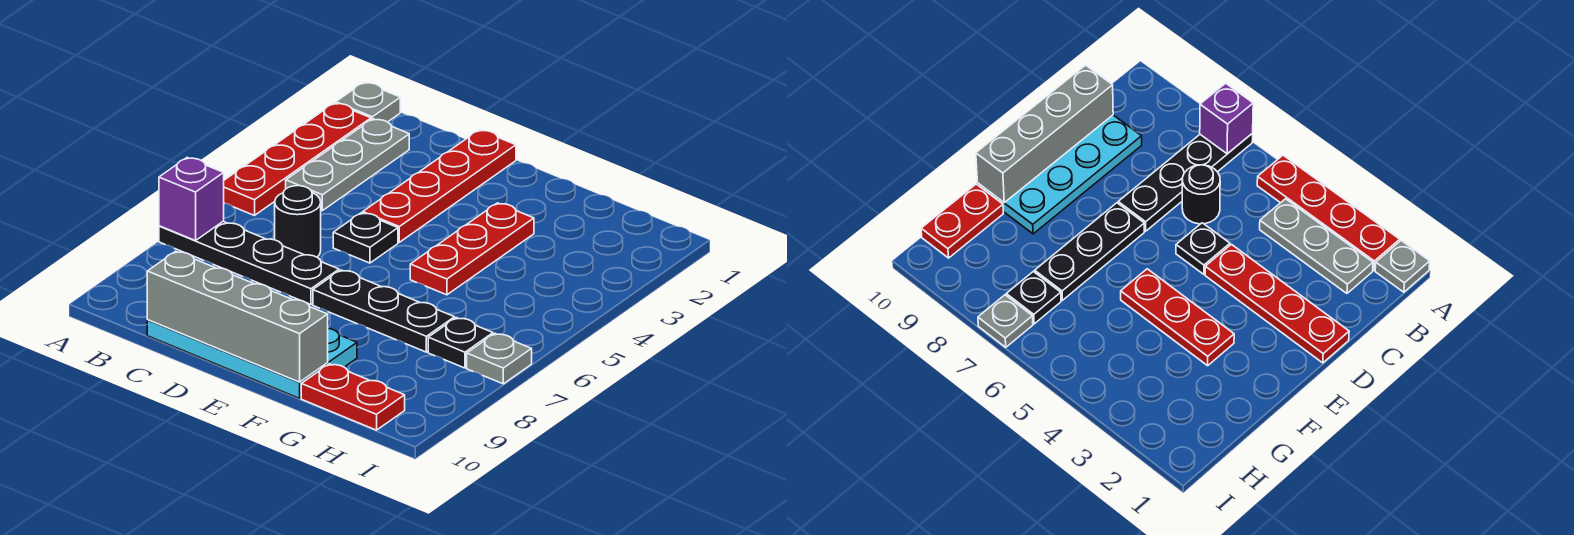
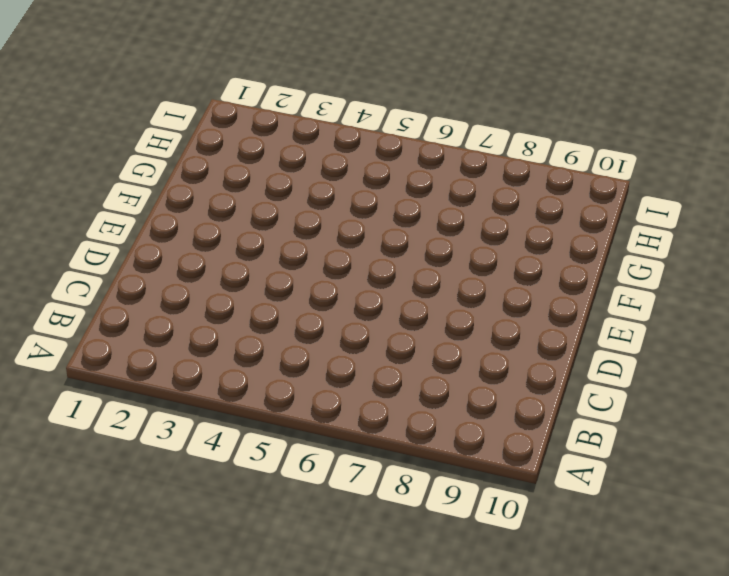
none -> grey plate A1 level 1
none -> red plate A2:A5 level 1
none -> black plate A7:D7 level 1

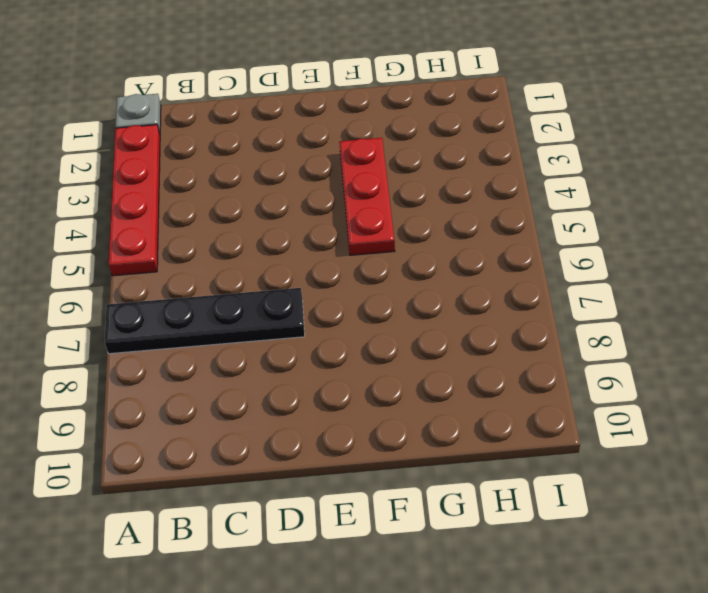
none -> grey plate B2:B4 level 1
none -> black round brick C6 level 1
none -> cyan plate C9:F10 level 1

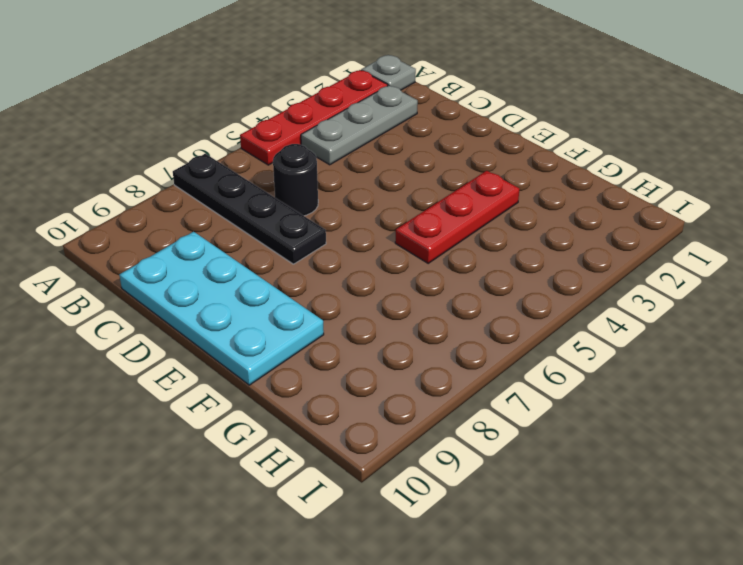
none -> red plate D1:D4 level 1
none -> black plate D5 level 1
none -> black plate E7:G7 level 1

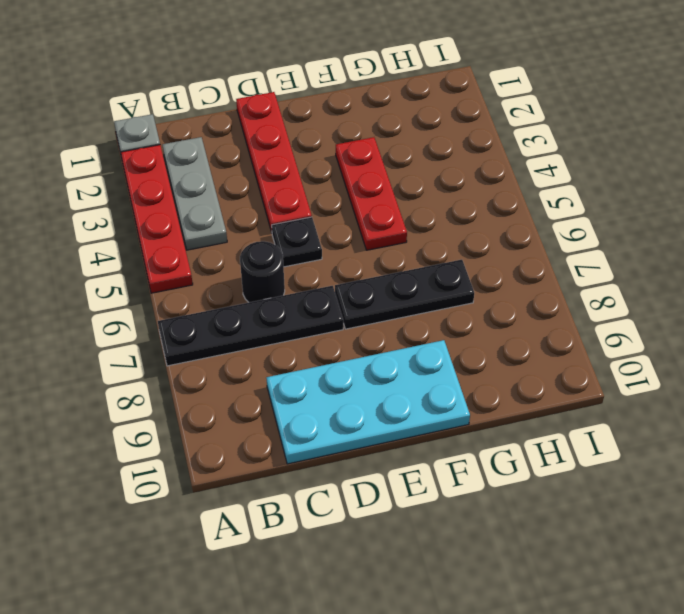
none -> red plate G10:H10 level 1
none -> black plate H7 level 1
none -> grey plate I7 level 1

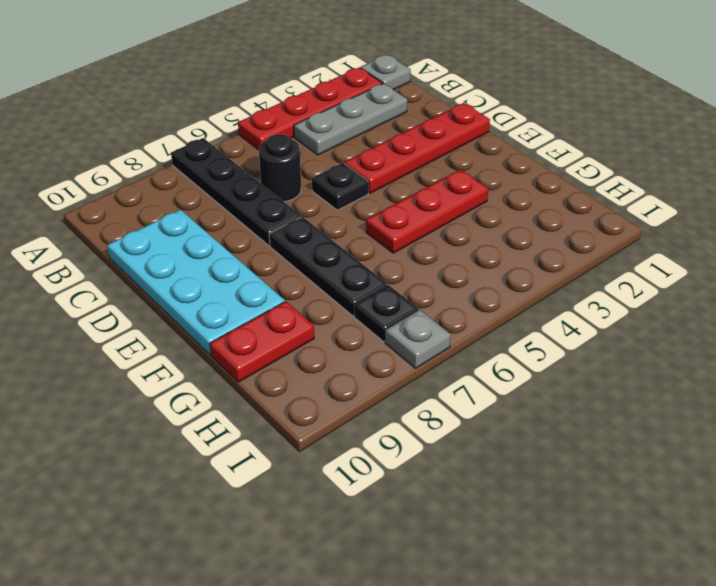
red plate G9:G10 level 1 -> red plate G10:H10 level 1
none -> purple brick A7 level 2
none -> grey brick C10:F10 level 2

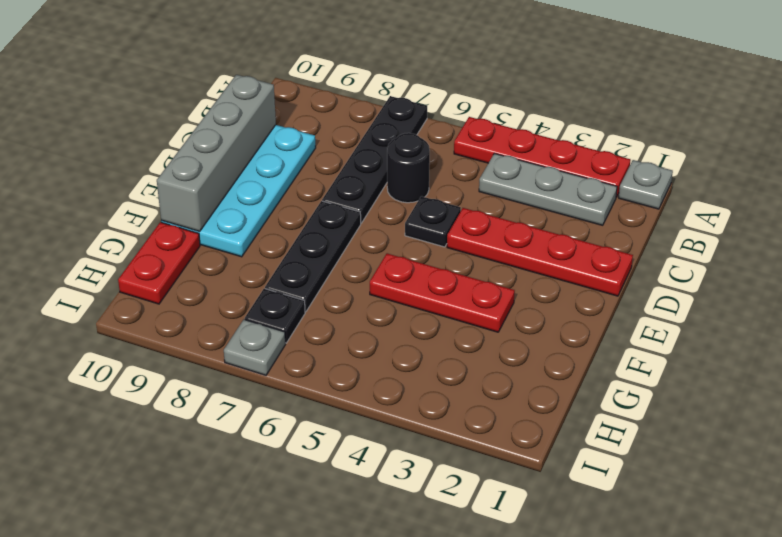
none -> purple brick A7 level 2

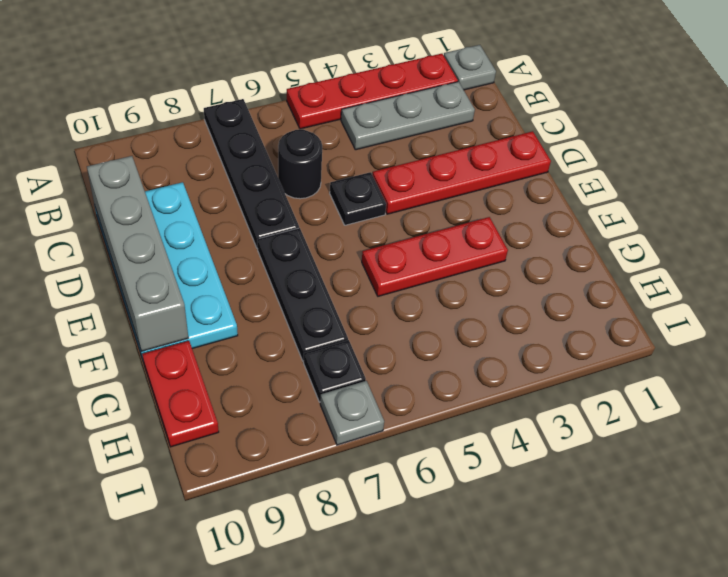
none -> purple brick A7 level 2

